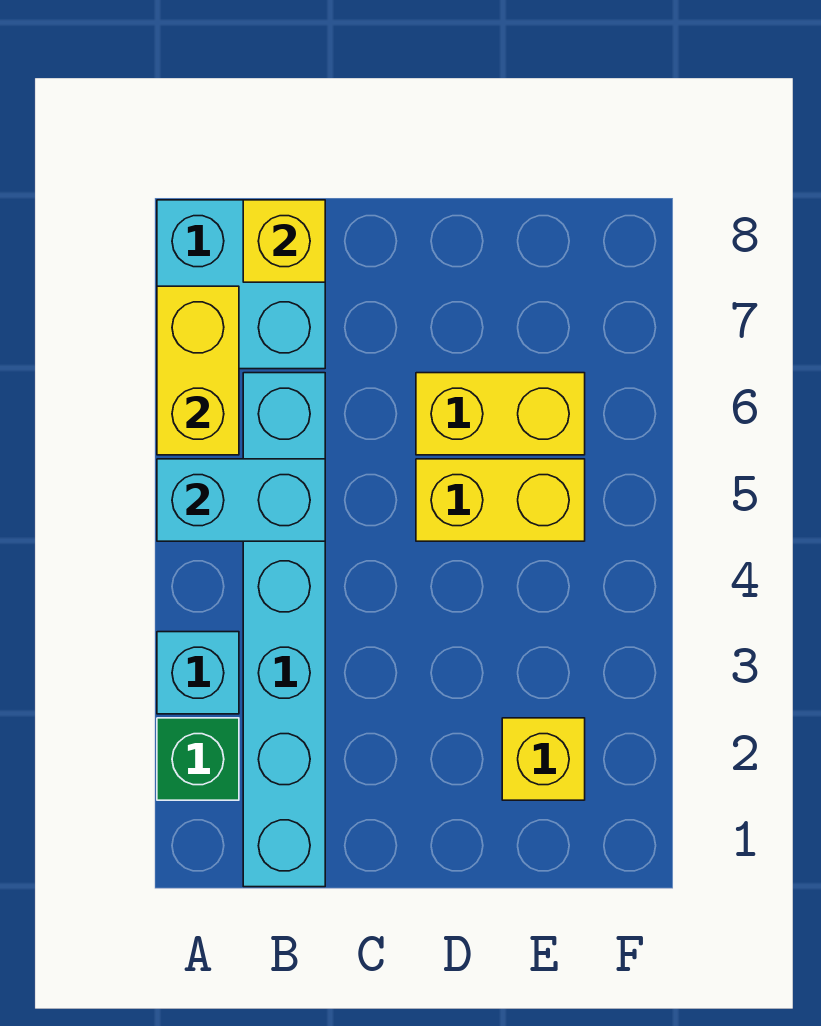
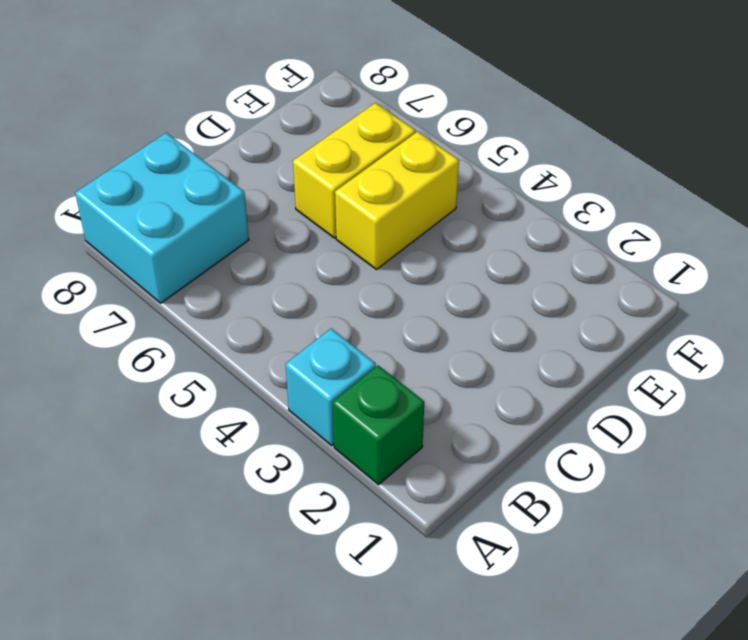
none -> cyan brick B1:B6 level 1
none -> yellow brick E2 level 1

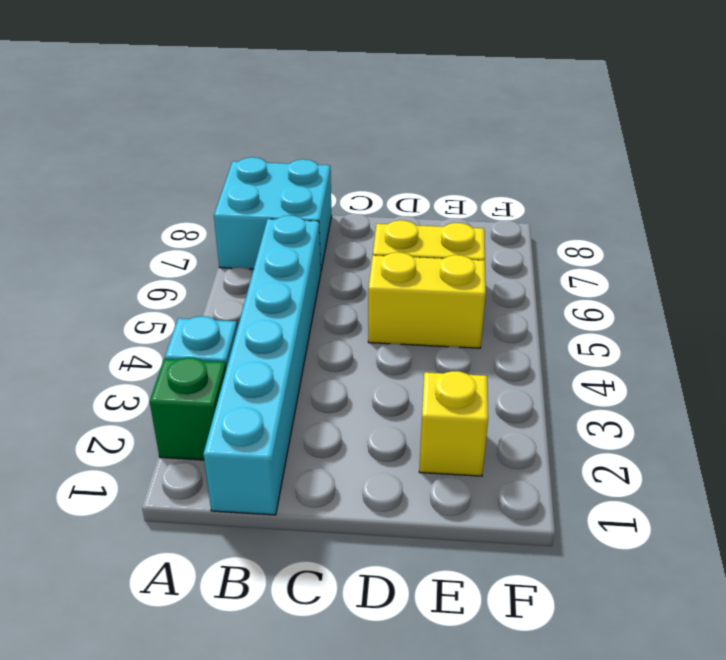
none -> cyan brick A5:B5 level 2
none -> yellow brick A6:A7 level 2

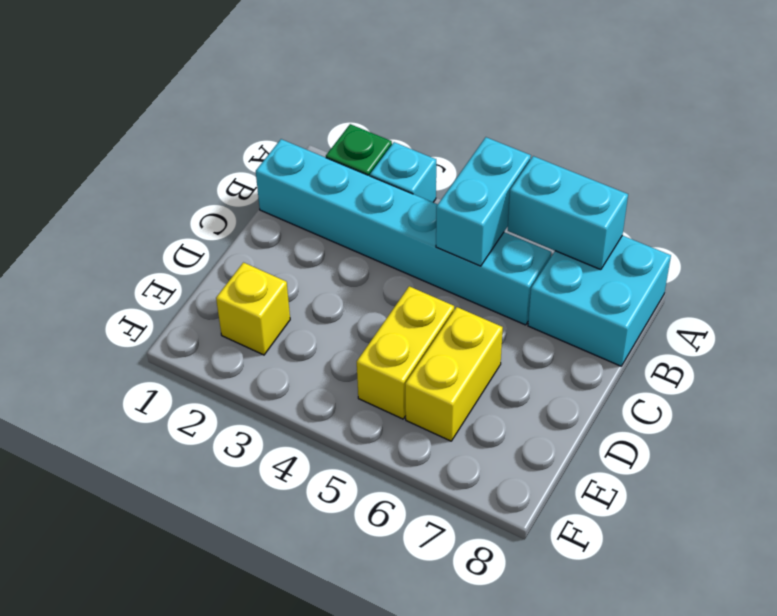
cyan brick A6:A7 level 2 -> yellow brick A6:A7 level 2
none -> yellow brick B8 level 2

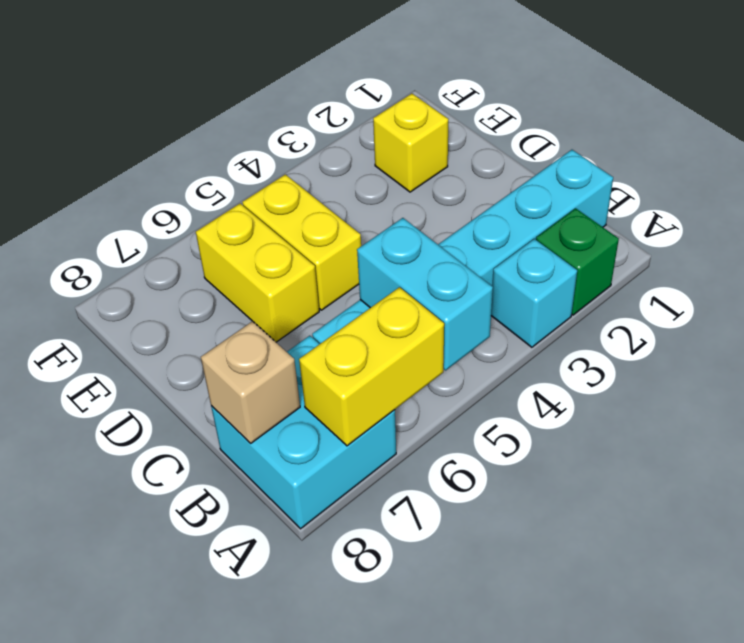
tan brick B8 level 2 -> yellow brick B8 level 2

